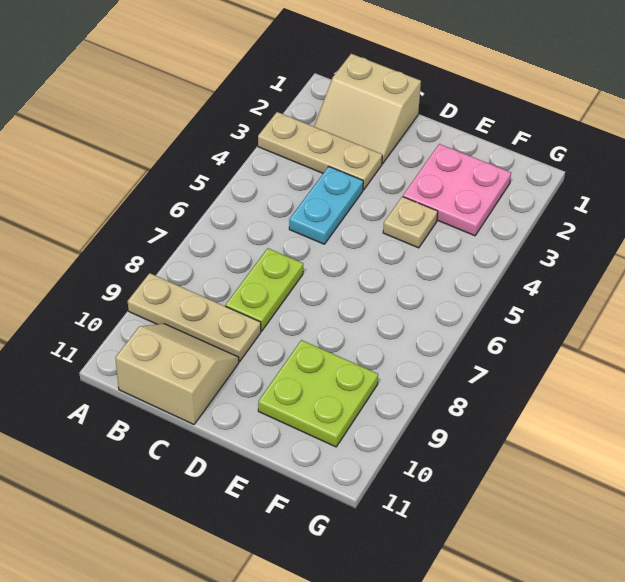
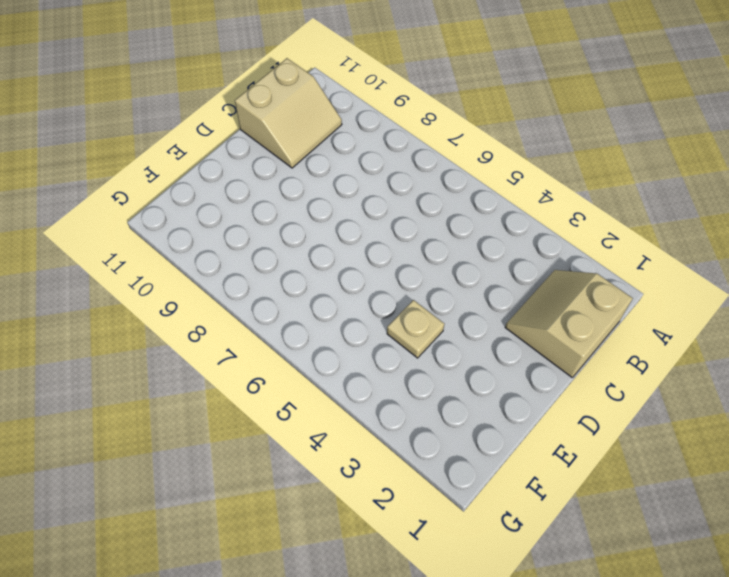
none -> tan plate A3:C3 level 1
none -> tan plate A9:C9 level 1

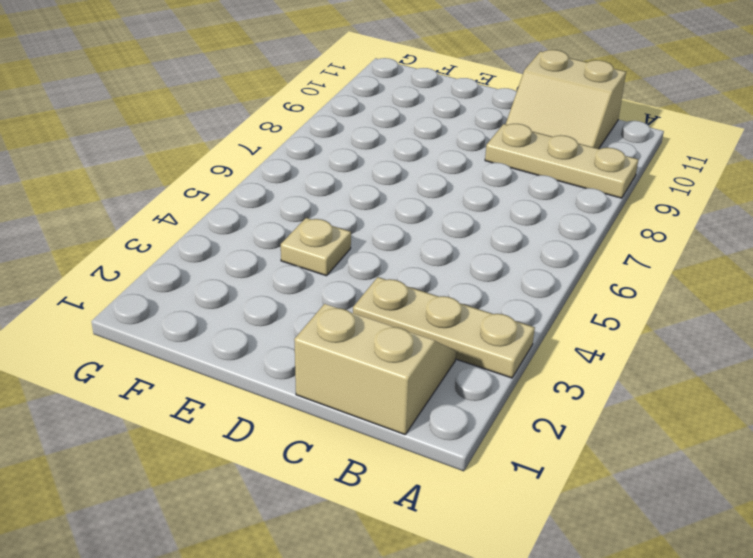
none -> cyan plate C4:C5 level 1
none -> lime plate C7:C8 level 1

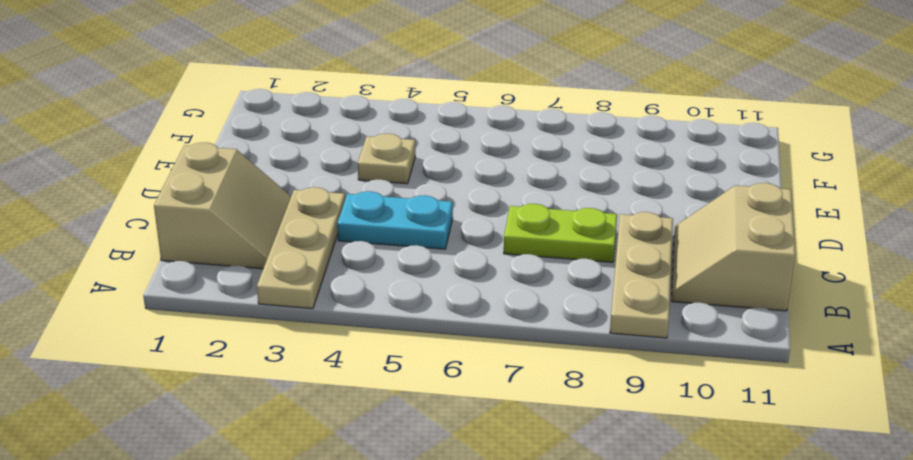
none -> pink plate E2:F3 level 1
none -> lime plate E9:F10 level 1

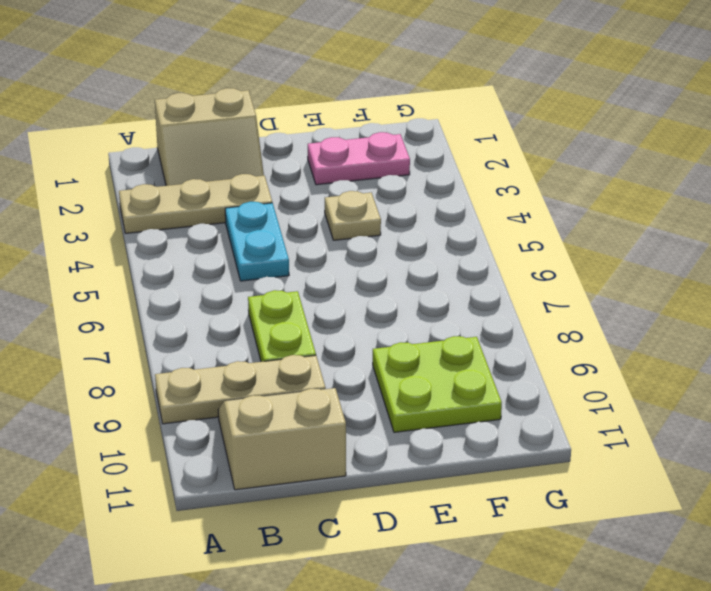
pink plate E2:F2 level 1 -> pink plate E2:F3 level 1

